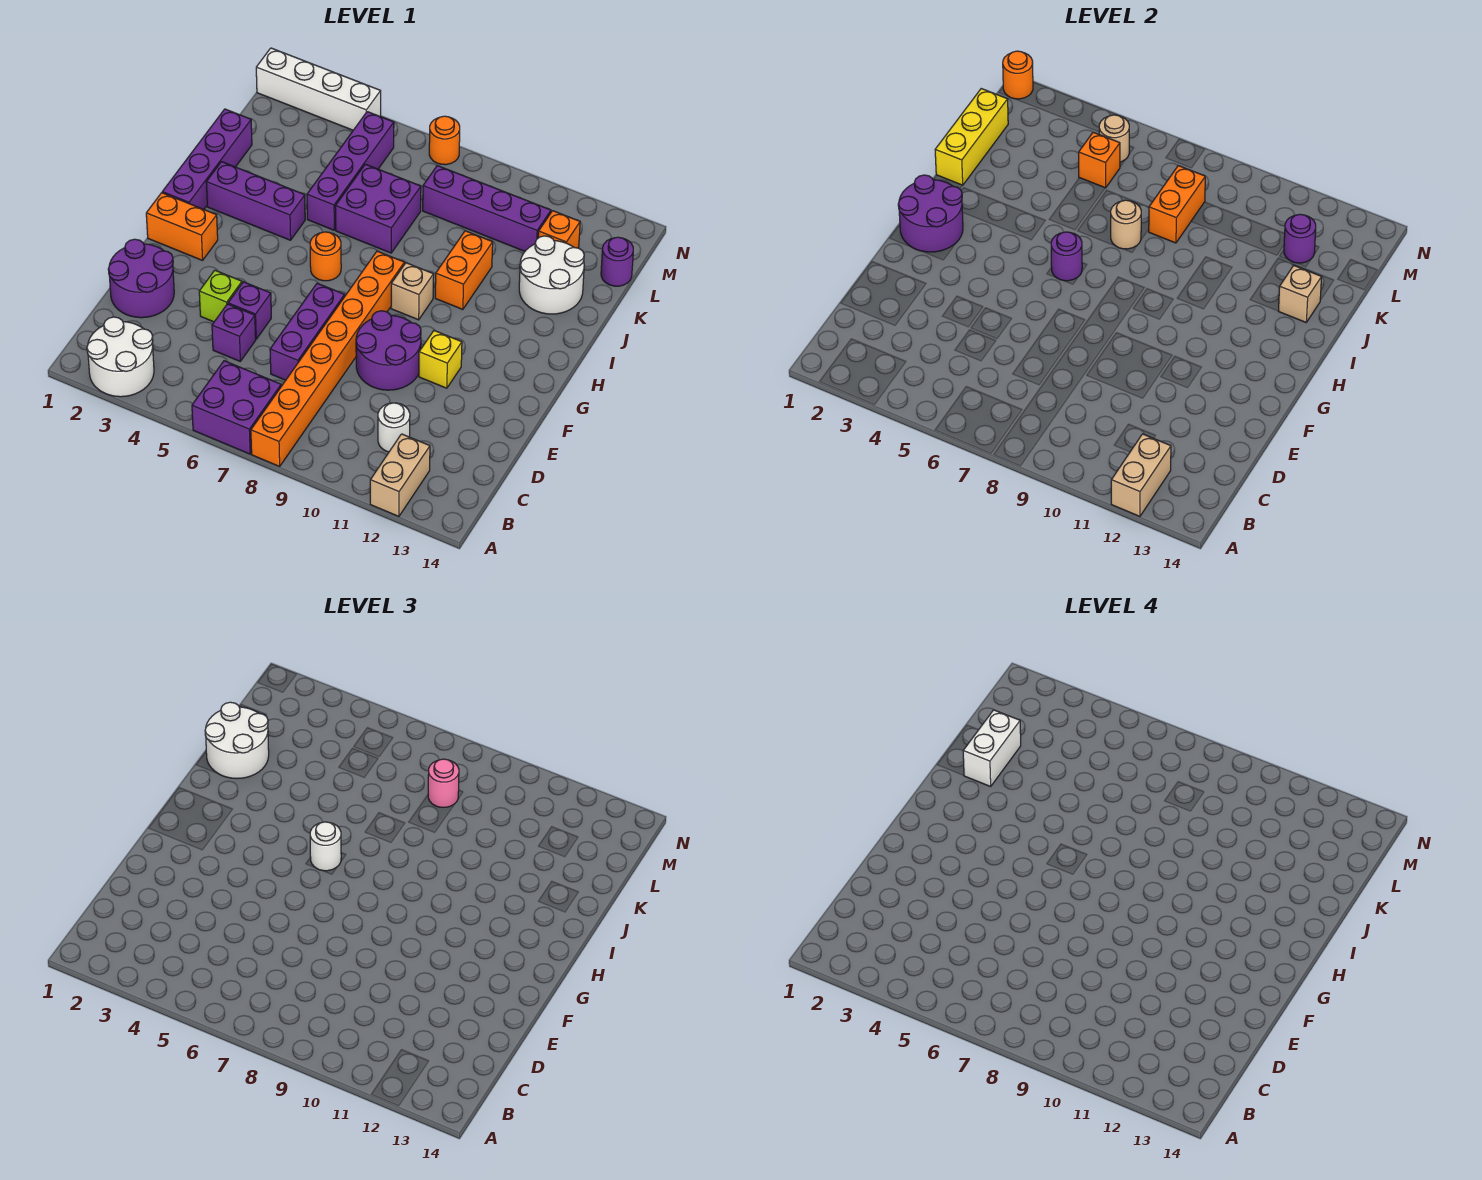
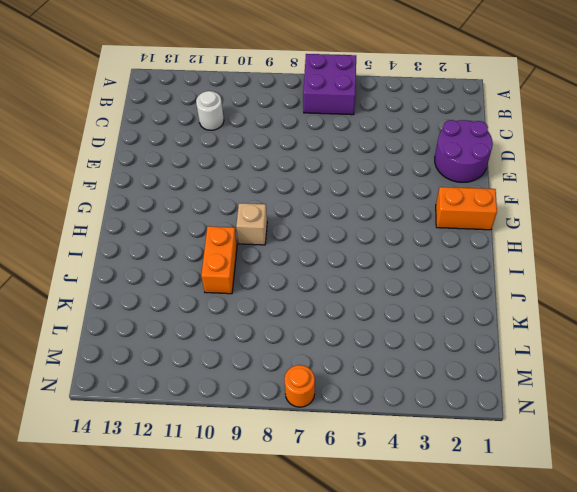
none -> white round brick A2:B3 level 1
none -> orange brick A8:H8 level 1
none -> tan brick A12:B12 level 1
none -> purple brick D5 level 1

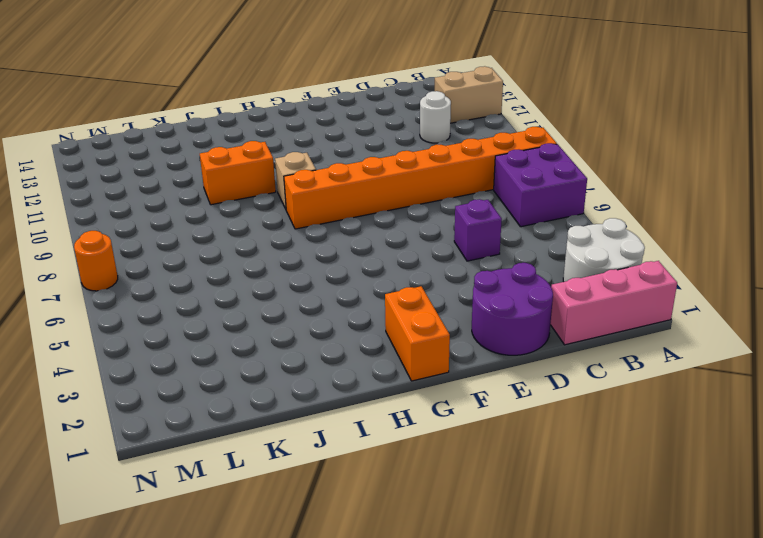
pink brick A1:C1 level 1 -> none
none -> purple brick D7:F7 level 1
none -> lime brick E4 level 1
none -> purple brick E5 level 1
none -> purple round brick E9:F10 level 1

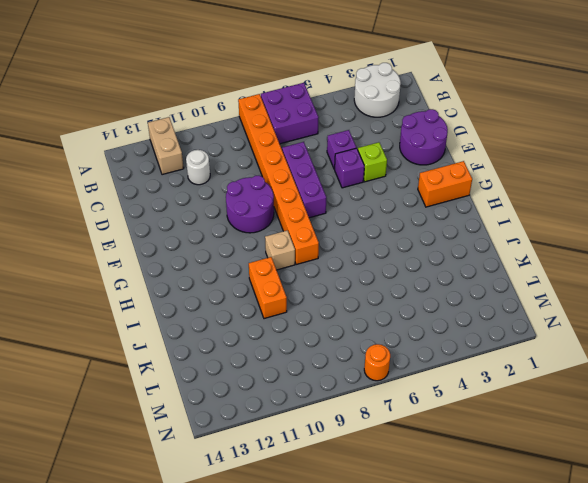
none -> yellow brick F11 level 1
none -> purple brick H1:K1 level 1
none -> orange round brick H6 level 1
none -> purple brick I2:I4 level 1

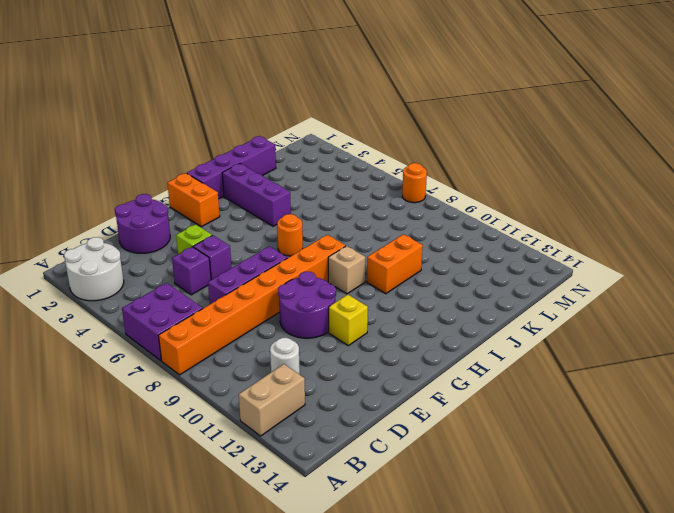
none -> purple brick J5:M5 level 1
none -> purple brick J6:K7 level 1
none -> white round brick J12:K13 level 1
none -> purple brick L8:L11 level 1

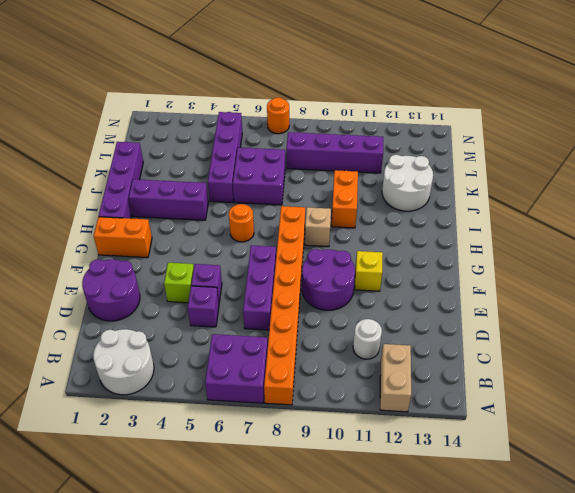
none -> orange brick L12 level 1
none -> purple round brick L14 level 1
none -> white brick N1:N4 level 1
none -> tan brick A12:B12 level 2

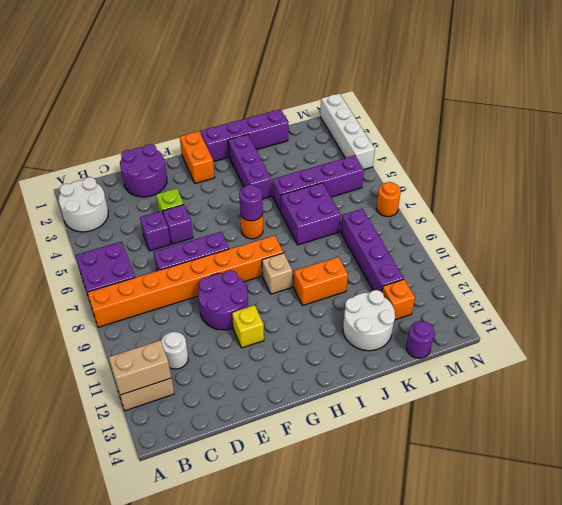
none -> purple round brick G1:H2 level 2
none -> yellow brick J1:L1 level 2
none -> tan round brick J7 level 2
none -> tan brick J13 level 2

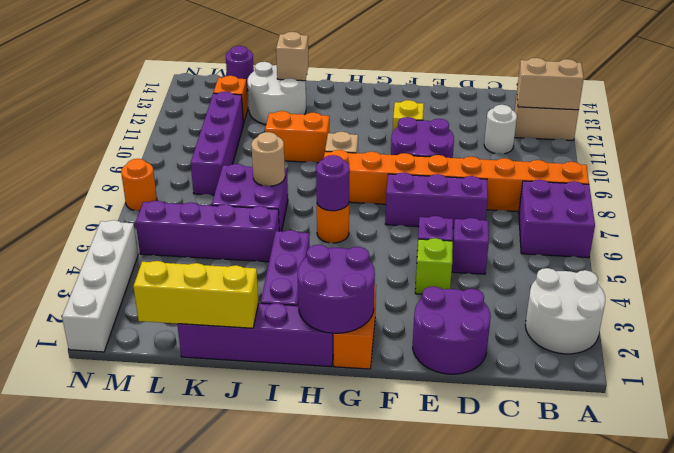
none -> orange brick K8:L8 level 2
none -> orange brick L5 level 2
none -> purple round brick L12 level 2
none -> tan round brick M5 level 2

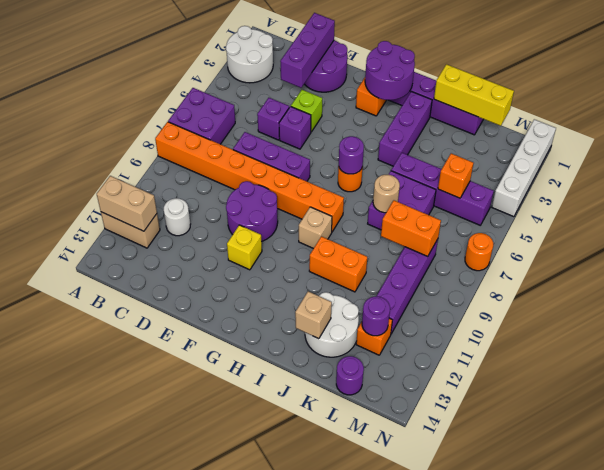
purple brick D1:D3 level 2 -> none
none -> tan round brick M5 level 2
none -> orange round brick N1 level 2
none -> white round brick H6 level 3
none -> white round brick J1:K2 level 3

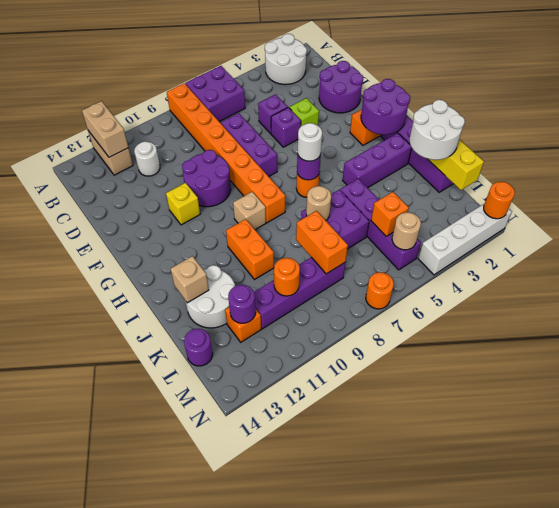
orange round brick L10 level 2 -> none
none -> pink round brick L8 level 3
none -> white brick J2:K2 level 4

